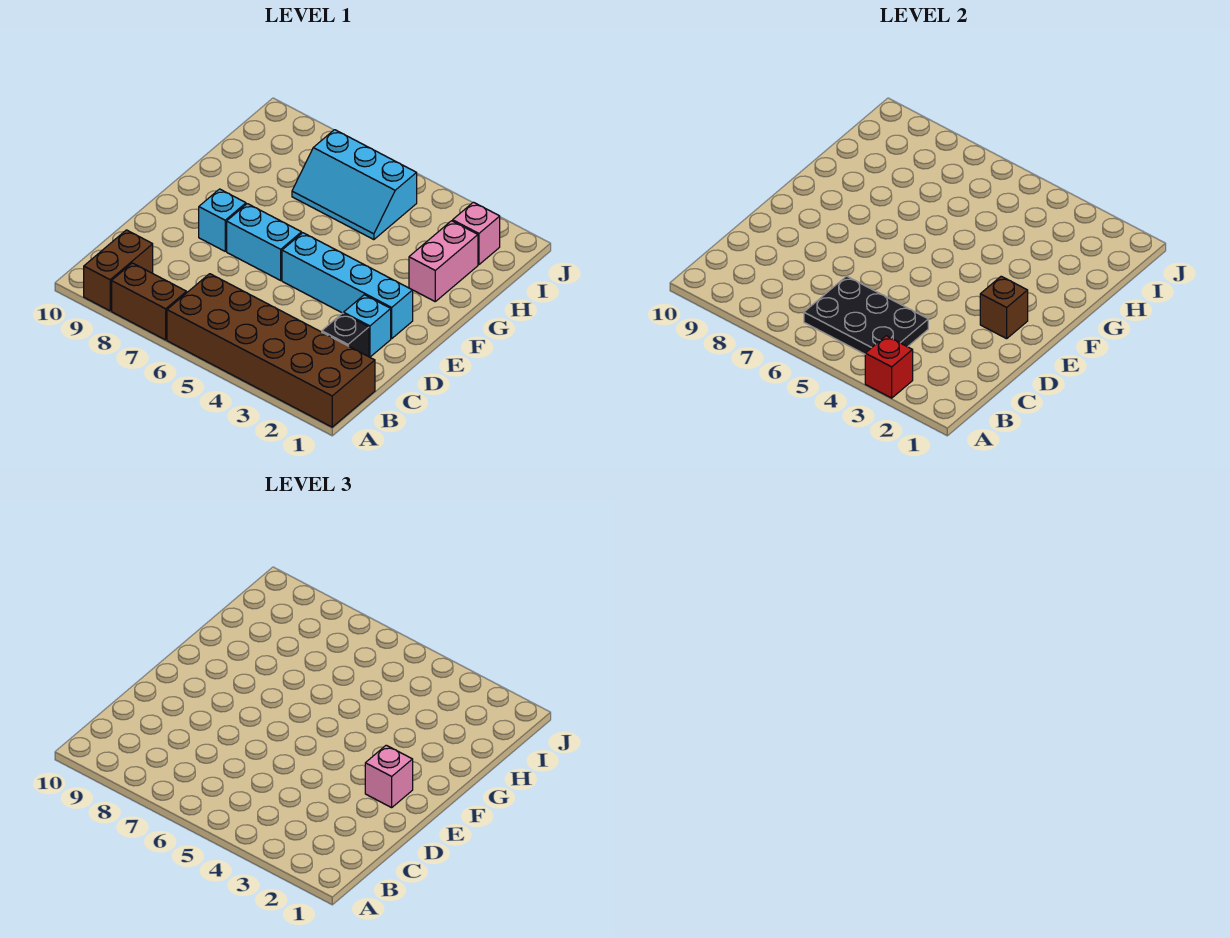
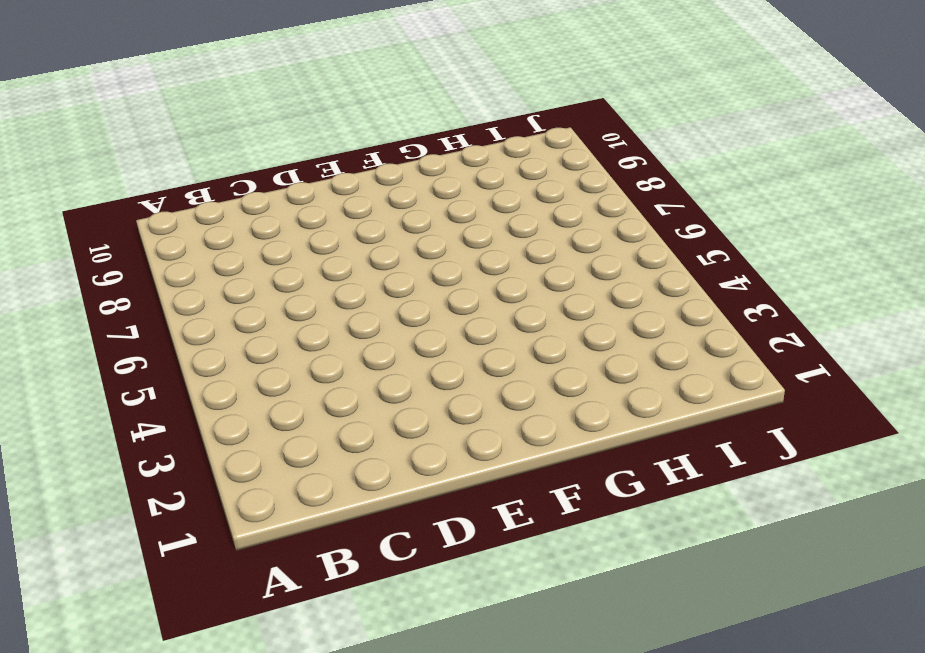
none -> brown brick A1:B6 level 1
none -> brown brick A7:A8 level 1
none -> brown brick A9:B9 level 1

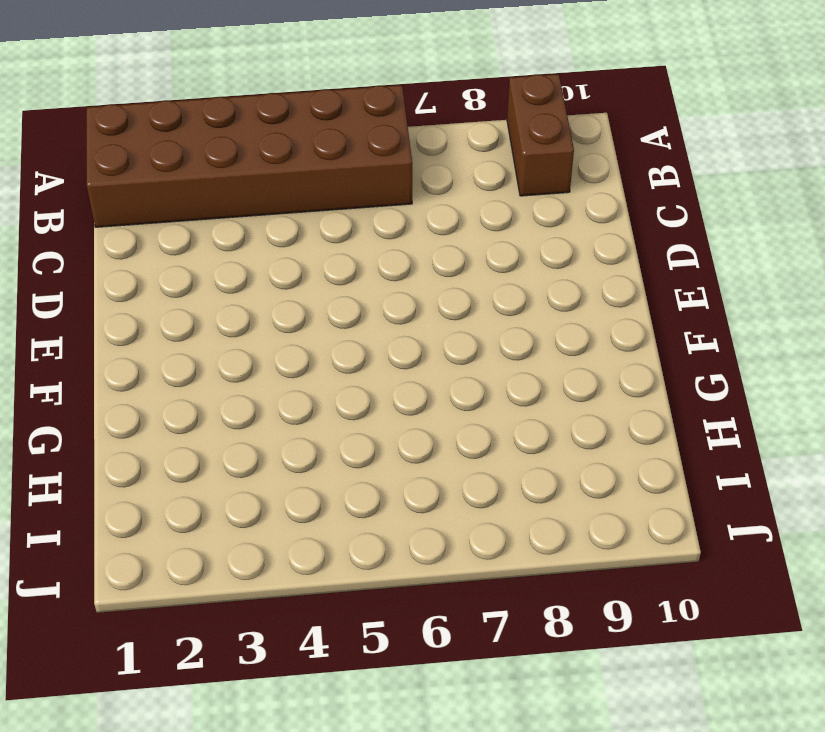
none -> brown brick A7:A8 level 1
none -> black brick C2 level 1
none -> cyan brick D2 level 1

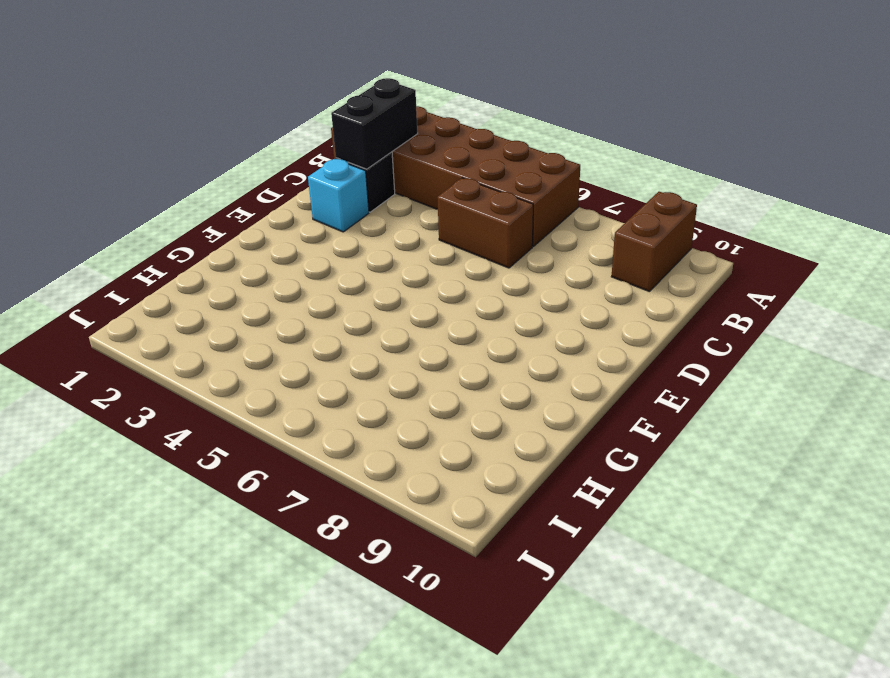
black brick B2:C2 level 2 -> none
brown brick C5:C6 level 1 -> brown brick A7:A8 level 1
none -> cyan brick E2:E5 level 1
none -> cyan brick E6:E7 level 1
none -> cyan brick E8 level 1

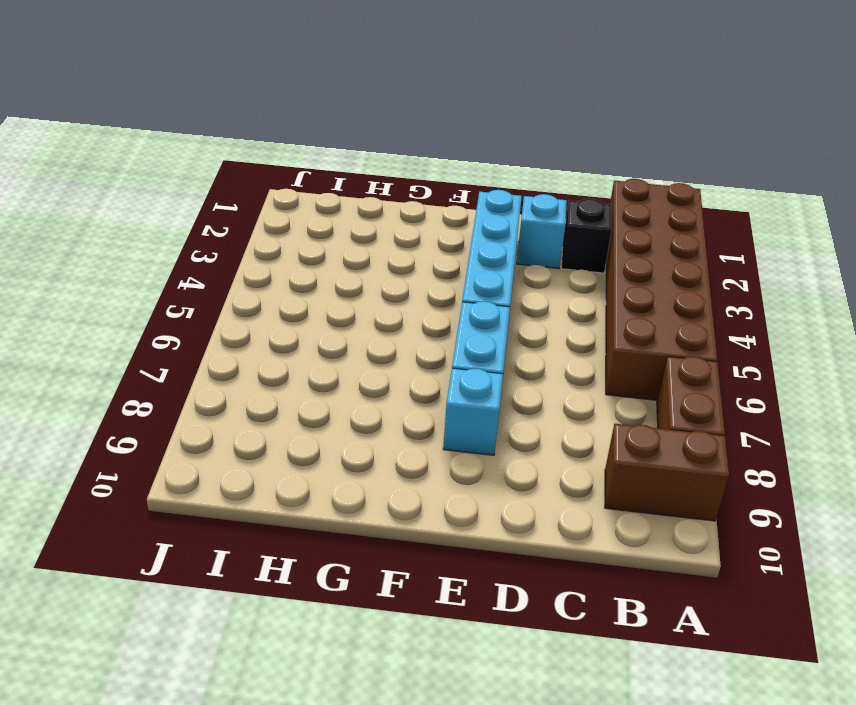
none -> pink brick G2:H2 level 1
none -> cyan slope H5:I7 level 1 top I
none -> pink brick I2 level 1

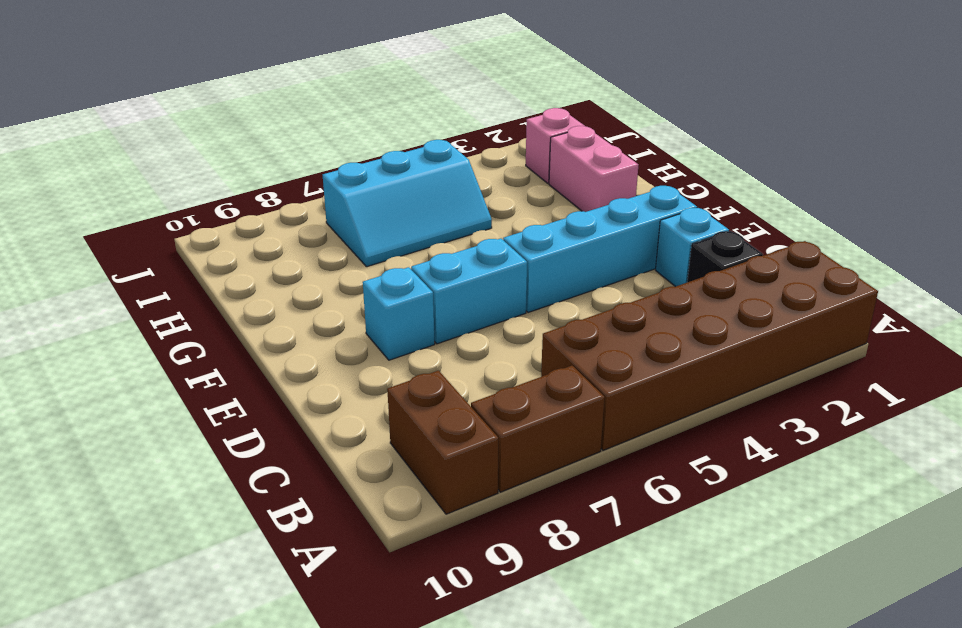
none -> red brick A3 level 2
none -> black plate B4:C6 level 2
none -> brown brick E2 level 2

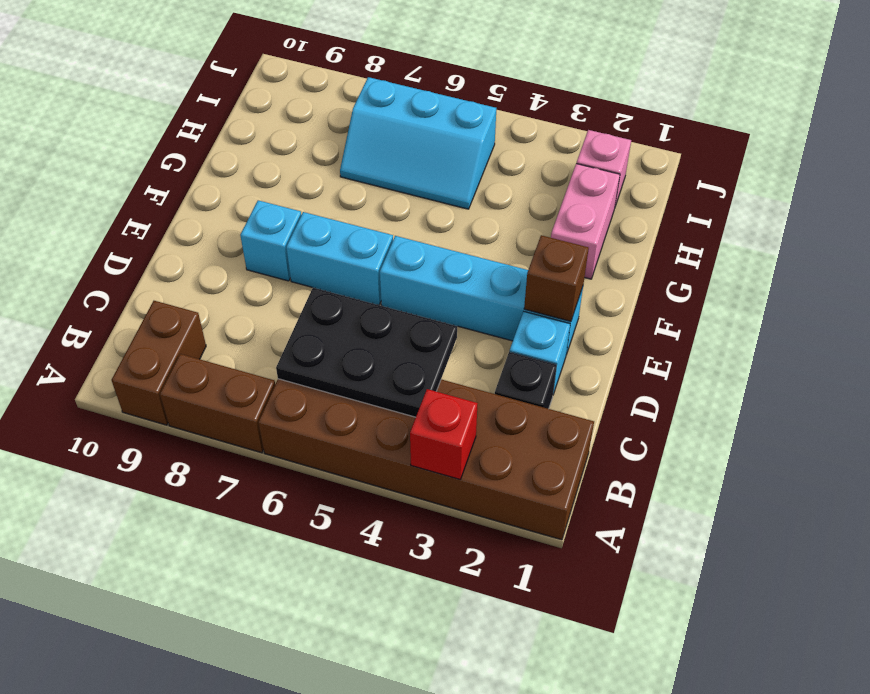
none -> pink brick E2 level 3

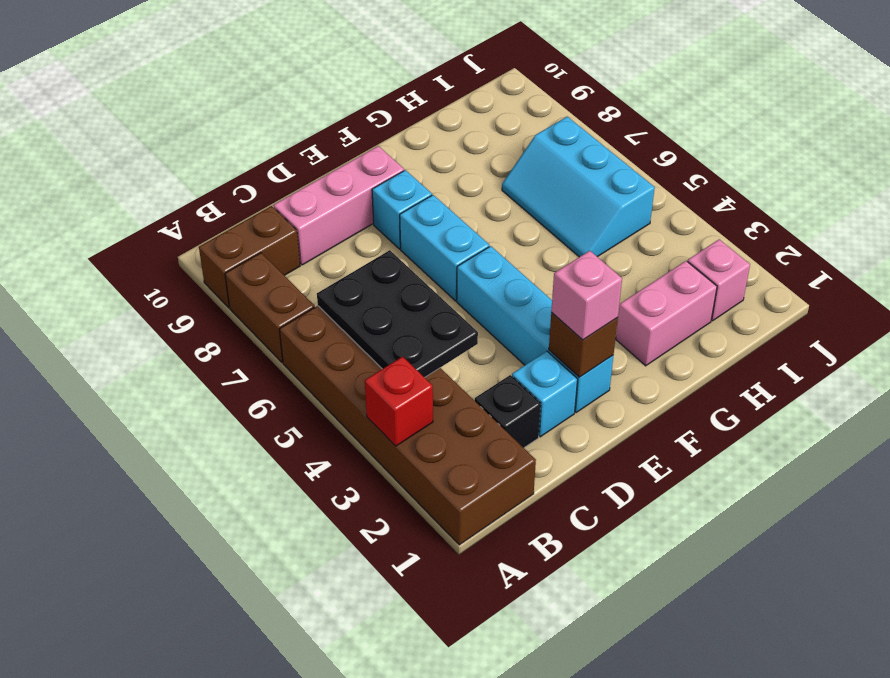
pink brick C9:E9 level 1 -> none

